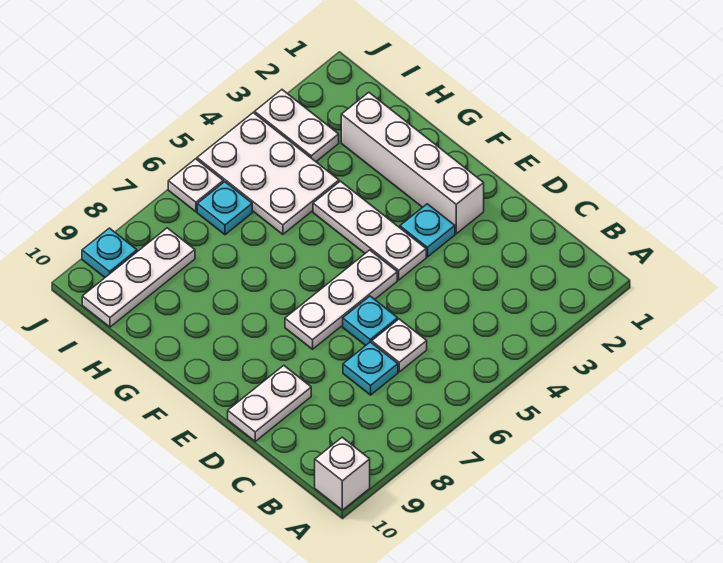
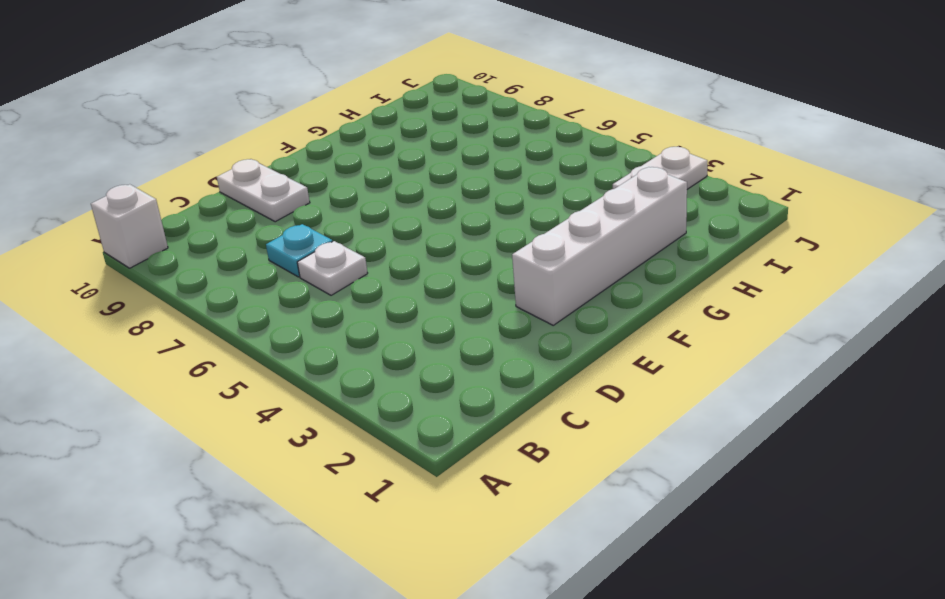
none -> cyan plate D6 level 1
none -> cyan plate E3 level 1
none -> white plate E4:G4 level 1

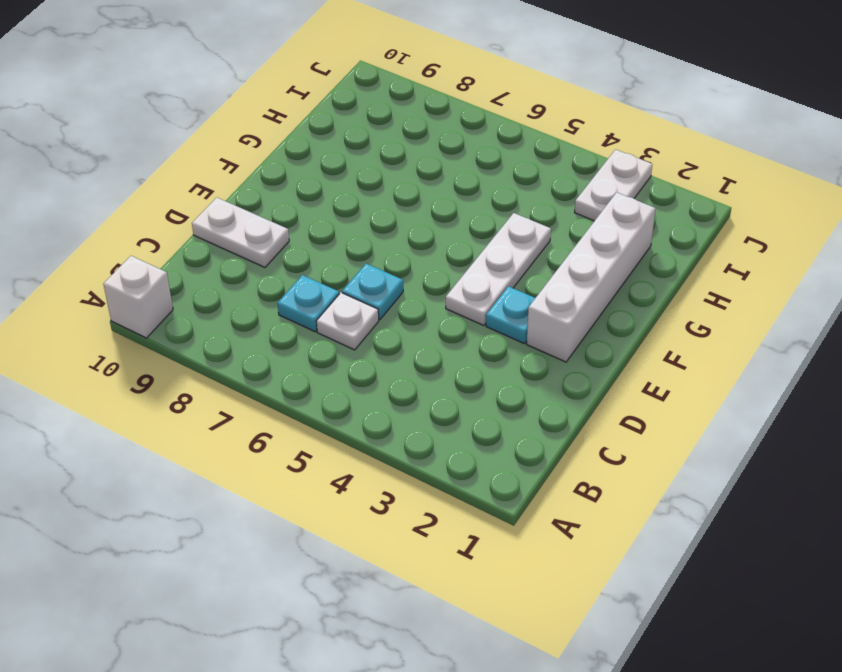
none -> white plate E5:E7 level 1
none -> white plate H4:J5 level 1
none -> cyan plate I6 level 1

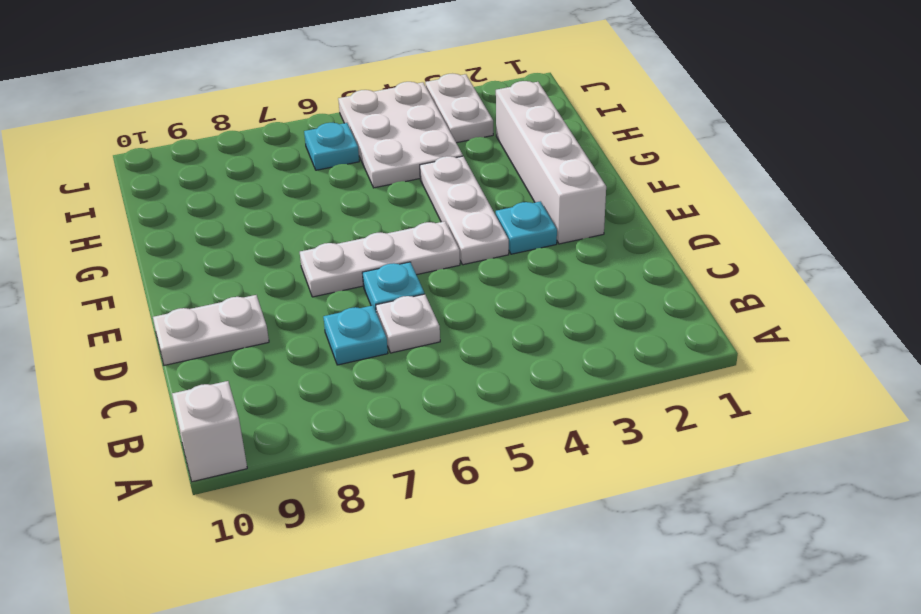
none -> white plate I8:I10 level 1
none -> white plate J6 level 1
none -> cyan plate J9 level 1

